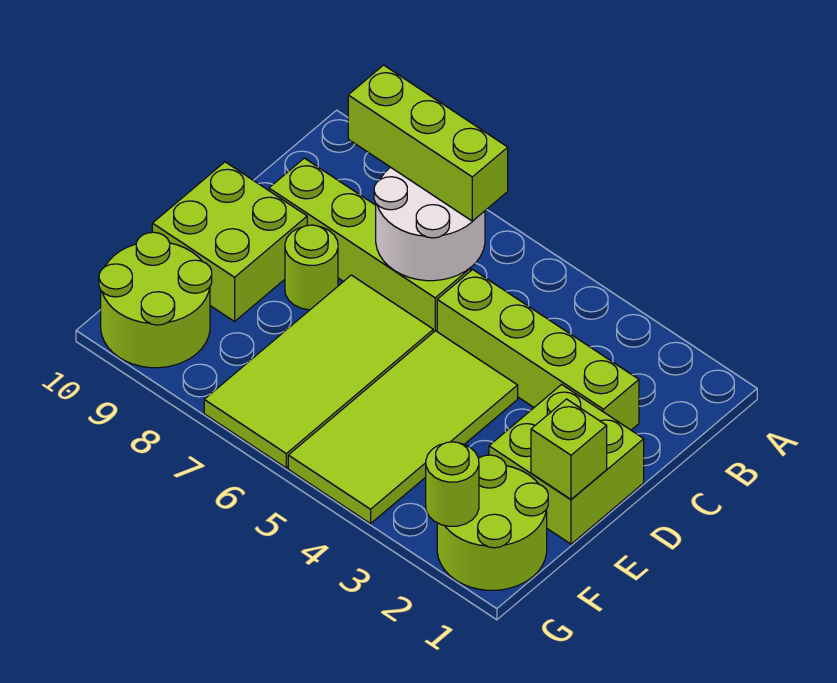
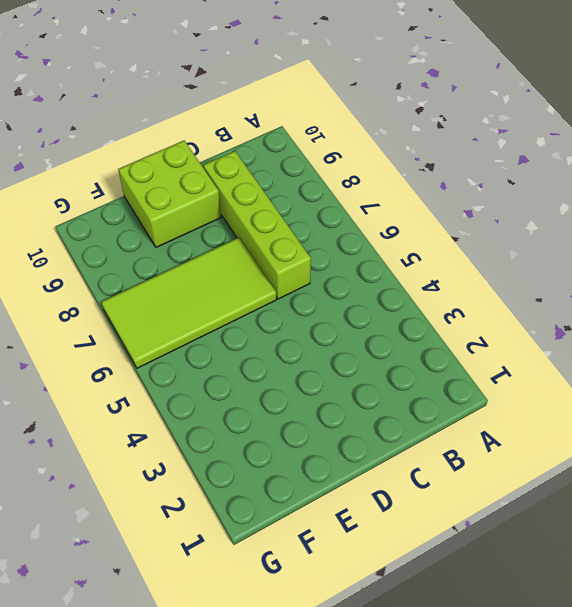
none -> lime brick C2:C5 level 1
none -> lime brick D1:E2 level 1
none -> lime tile D4:G5 level 1

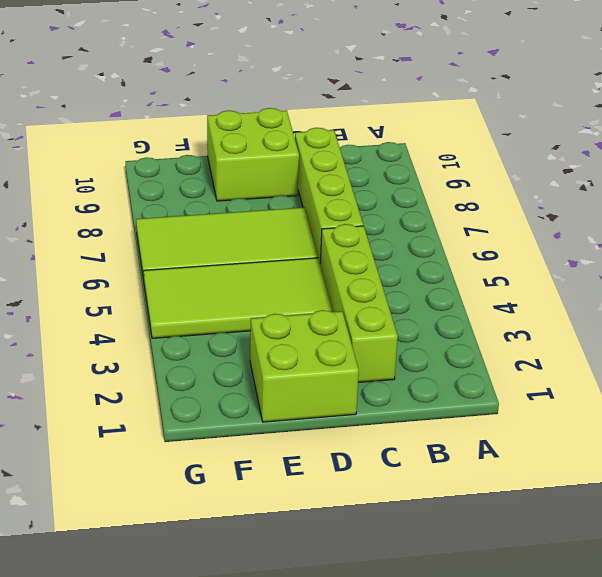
none -> lime round brick D8 level 1
none -> lime round brick F1:G2 level 1
none -> lime round brick F9:G10 level 1

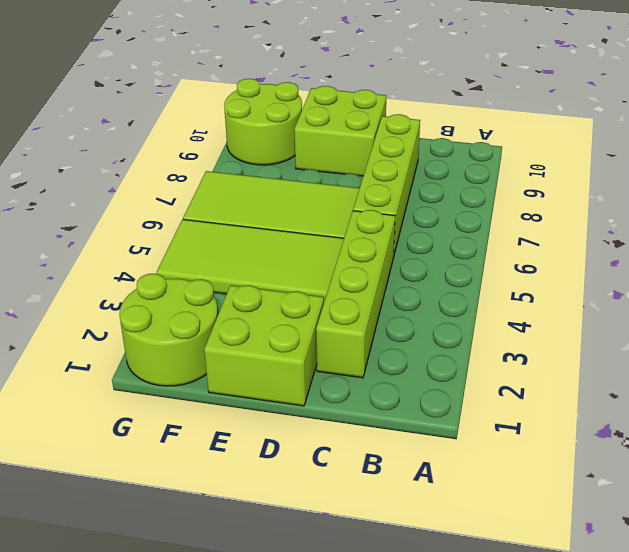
none -> lime round brick D8 level 1
none -> white round brick B6:C7 level 2
none -> lime brick E1 level 2

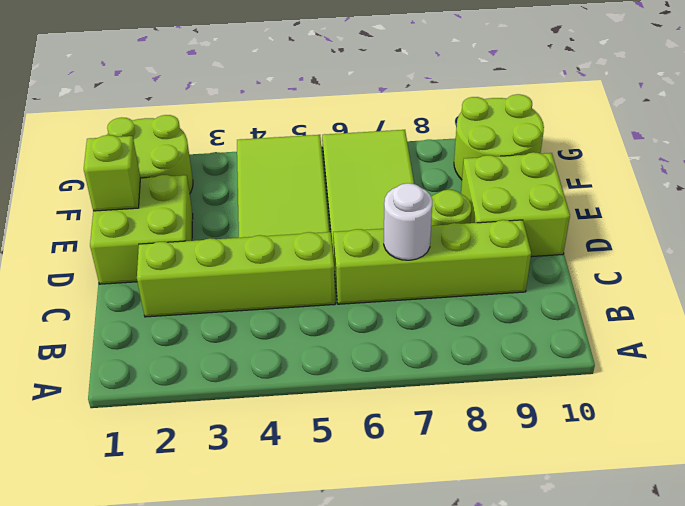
white round brick C7 level 2 -> white round brick B6:C7 level 2
none -> lime round brick G2 level 2
none -> lime brick B6:B8 level 3

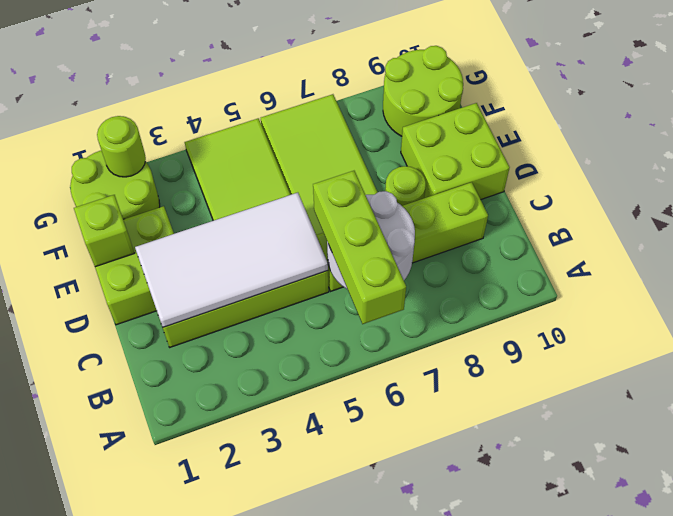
lime brick A6:C6 level 3 -> lime brick B6:B8 level 3
white tile C2:D5 level 2 -> none

